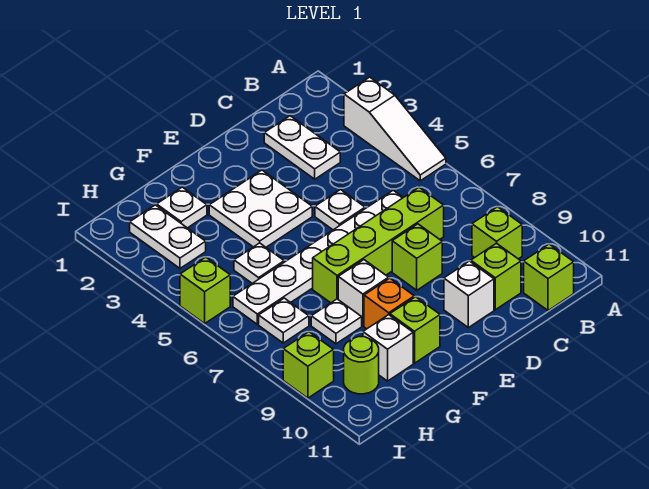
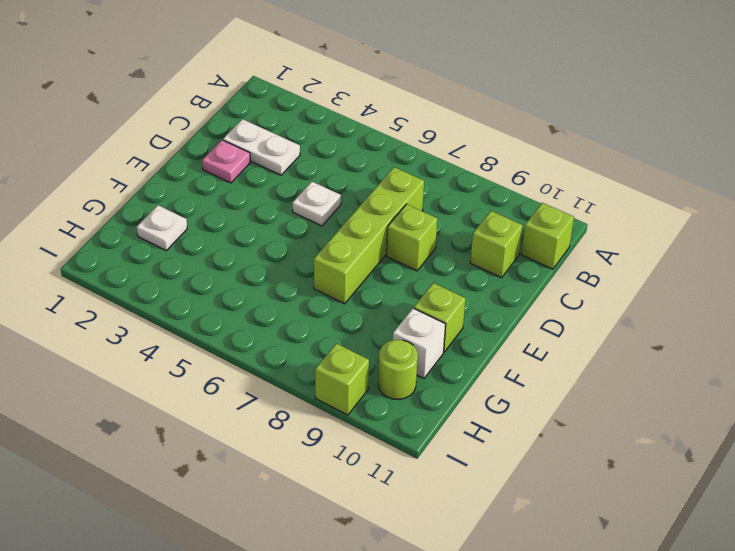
pink plate D2 level 1 -> none
none -> white slope A3:A5 level 1 top 3
none -> lime brick B9 level 1
none -> white plate C6:H6 level 1

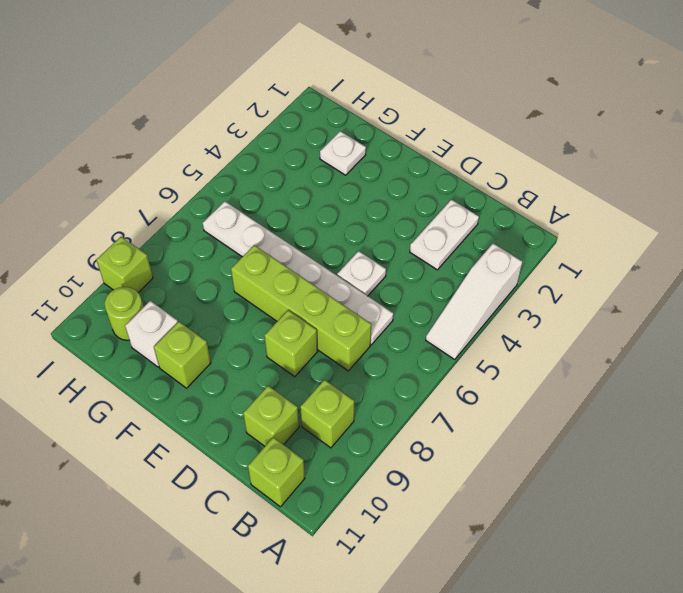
none -> white brick D10 level 1
none -> white plate E3:F4 level 1
none -> white brick F8 level 1

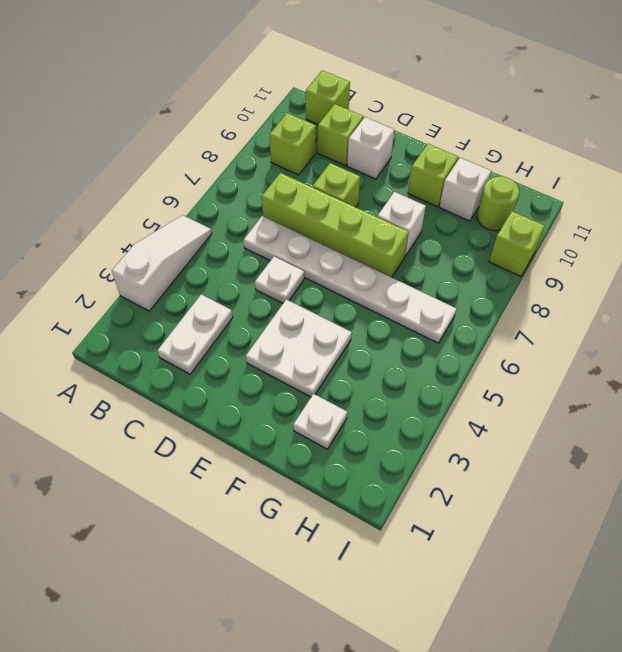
none -> orange brick F9 level 1
none -> white plate G5 level 1
none -> white plate G8 level 1

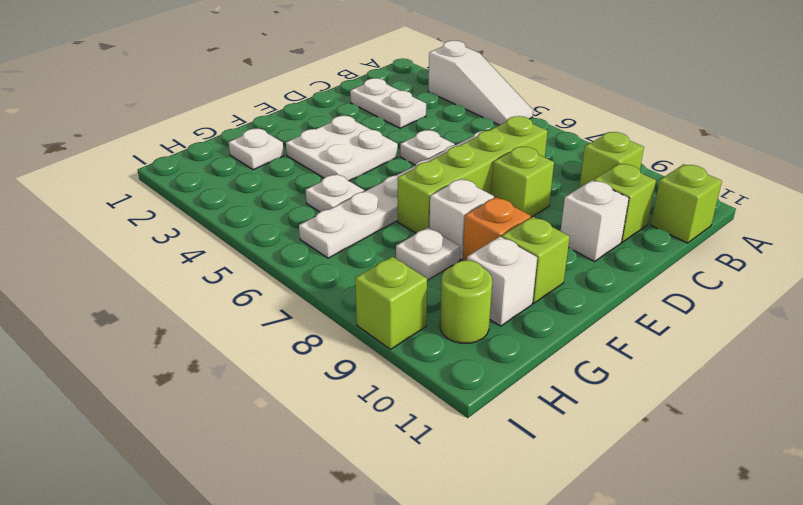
none -> white plate H2:H3 level 1
none -> white plate H7 level 1
none -> lime brick I5 level 1

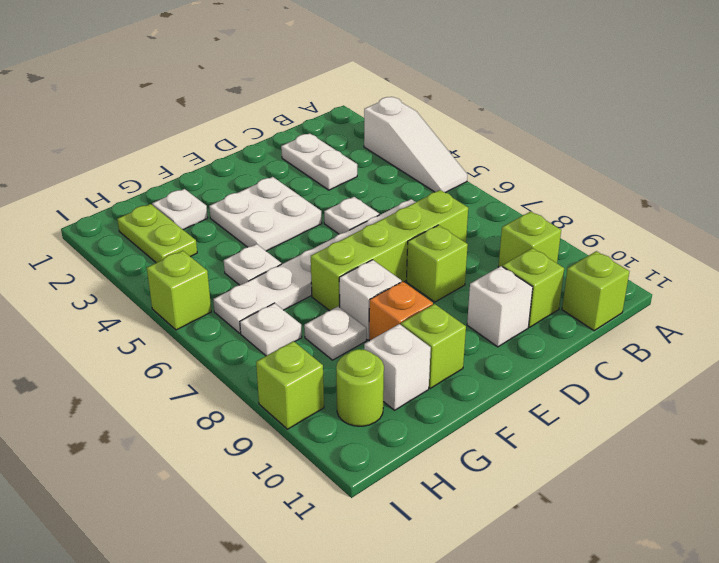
lime plate H2:H3 level 1 -> white plate H2:H3 level 1

